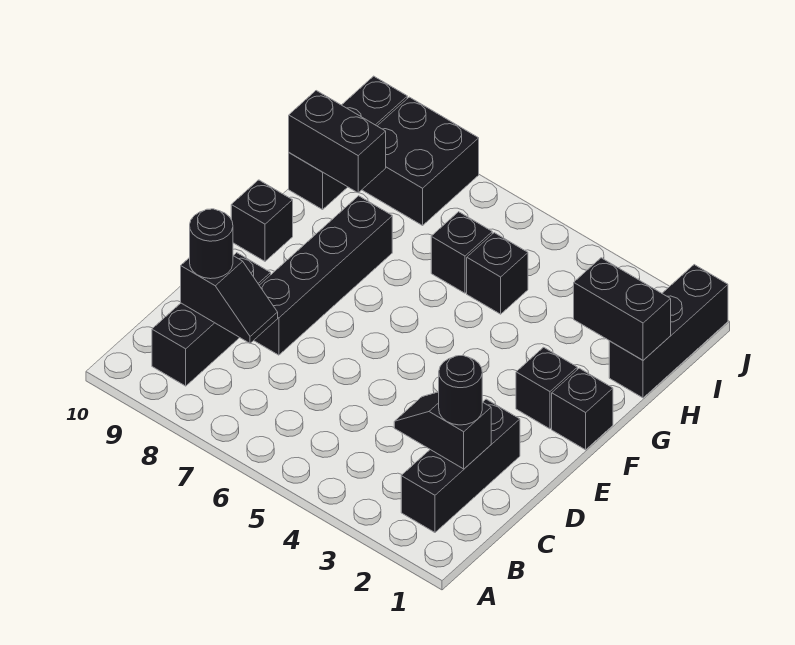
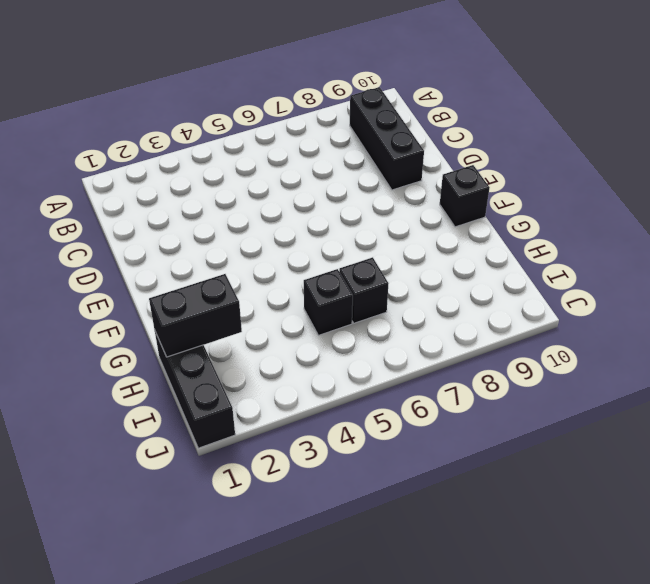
none -> black brick B2:D2 level 1
none -> black brick D8:G8 level 1
none -> black brick F1 level 1

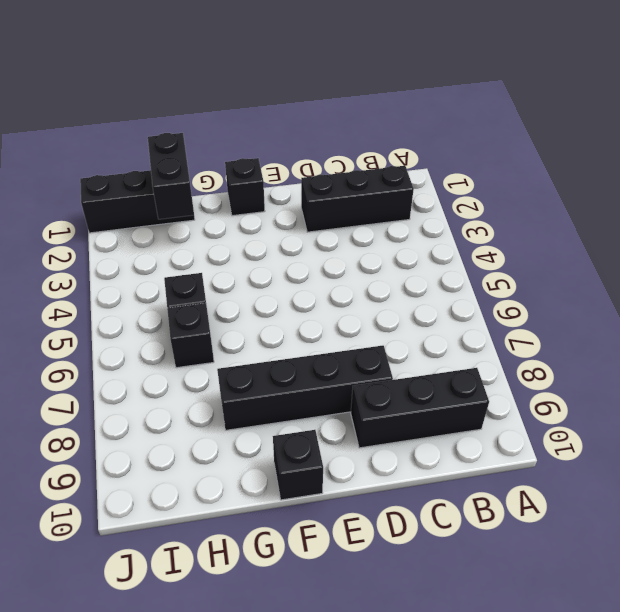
none -> black brick F2 level 1
none -> black brick H10:J10 level 1
none -> black brick I8:J9 level 1

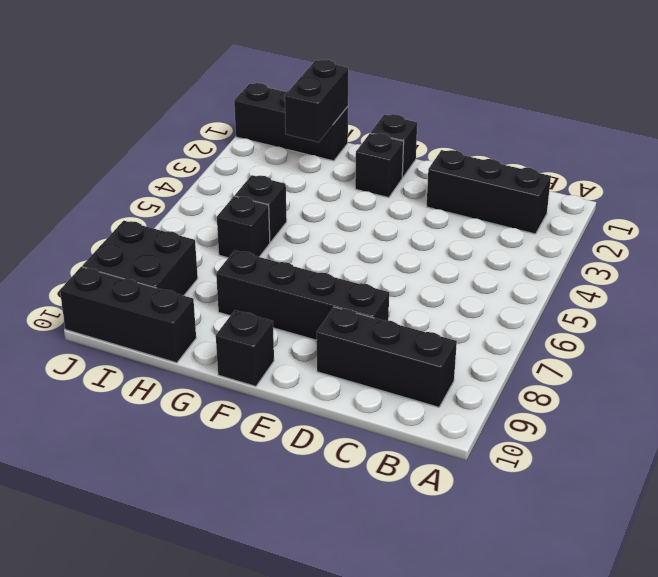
none -> black slope C2:C3 level 2 top 2
none -> black slope C8:C9 level 2 top 9
none -> black brick H9:H10 level 2

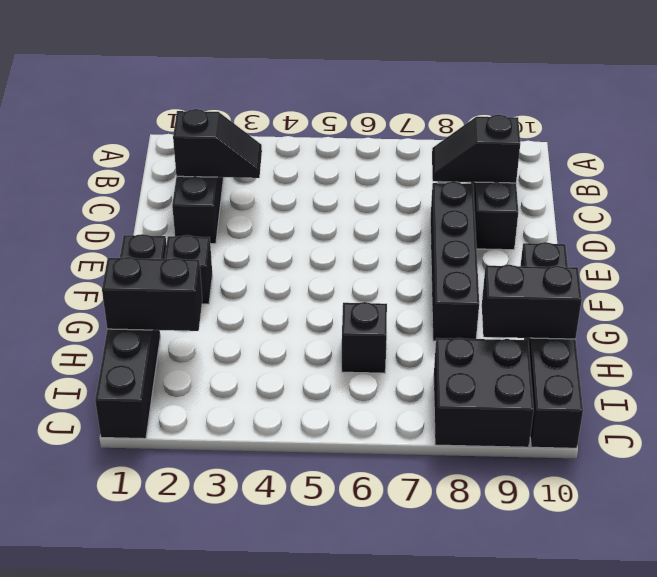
none -> black brick H5 level 1
none -> black round brick C2 level 3
none -> black round brick C9 level 3

